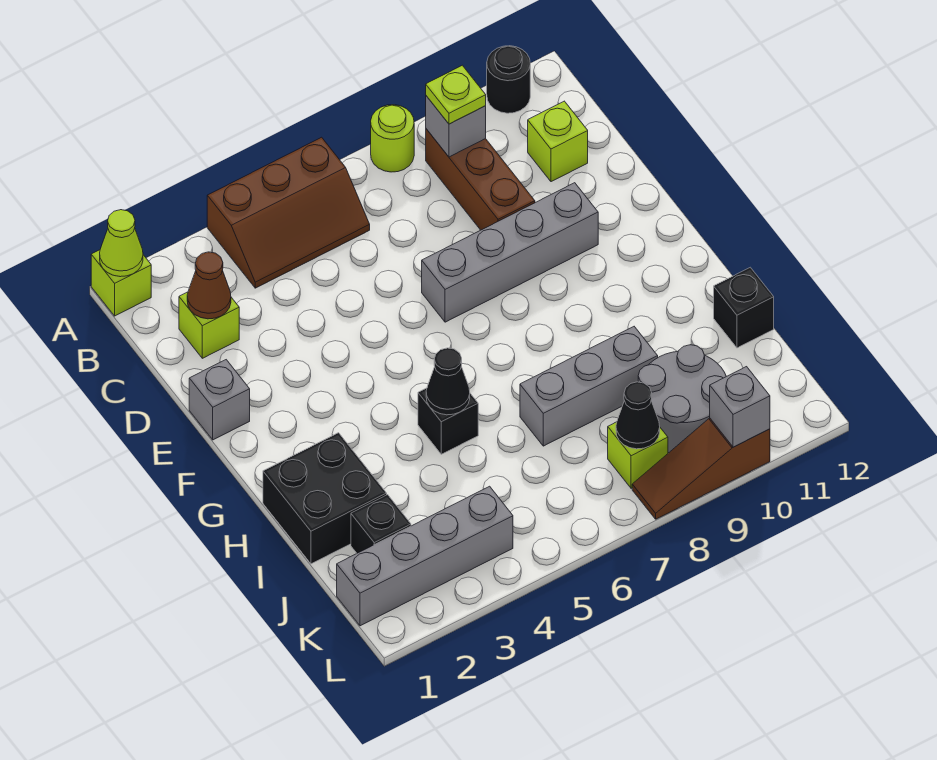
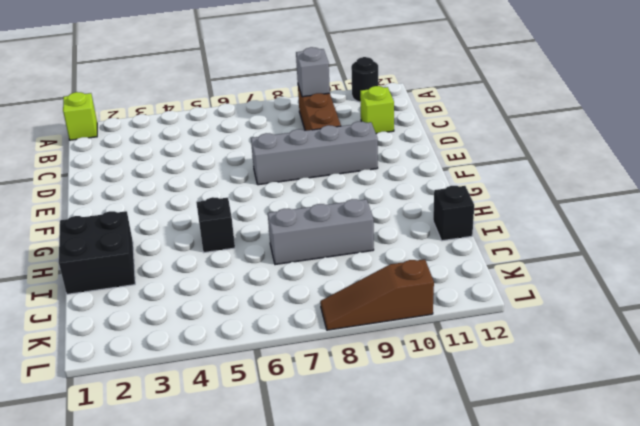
none -> brown slope A4:B6 level 1 top A
none -> lime round brick A8 level 1
none -> lime brick C2 level 1

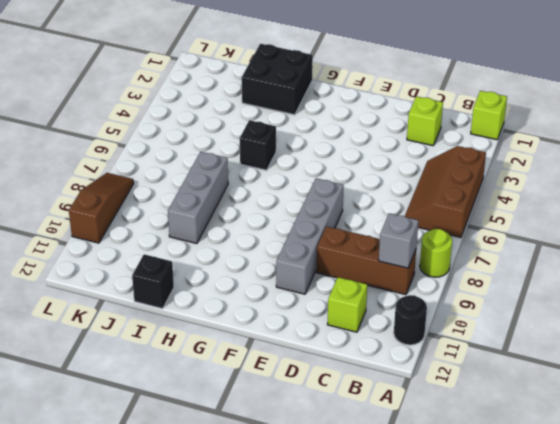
none -> grey brick E1 level 1
none -> black brick J2 level 1
none -> grey round brick J9:K10 level 1

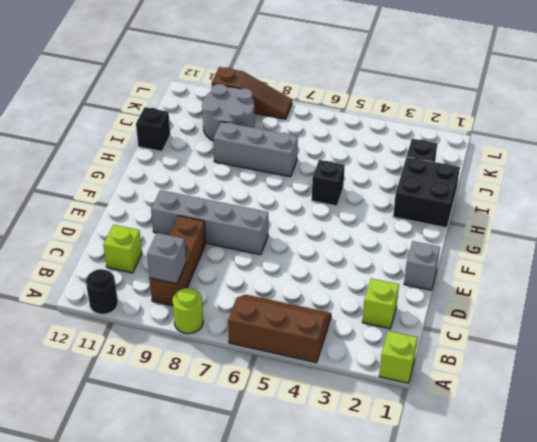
none -> grey brick K1:K4 level 1
none -> lime brick K8 level 1
none -> lime cone A1 level 2

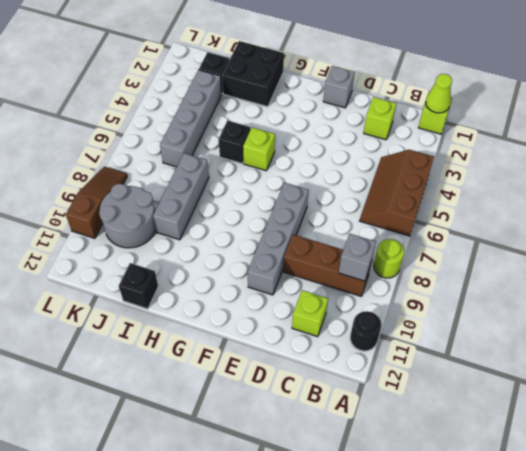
lime brick G5 level 1 -> lime brick K8 level 1
grey brick J3:J6 level 1 -> grey brick K1:K4 level 1
none -> brown cone C2 level 2
none -> black cone H5 level 2
none -> black cone K8 level 2

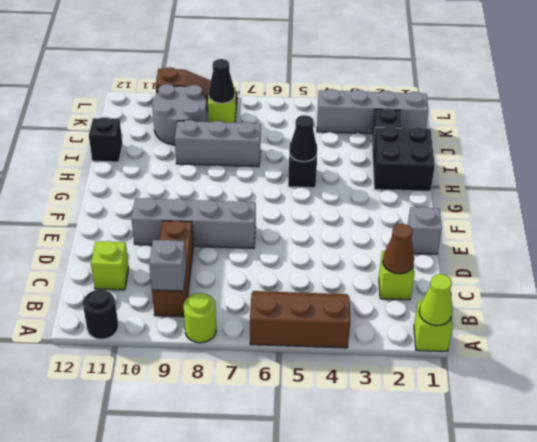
none -> grey brick L10 level 2
none -> lime plate B9 level 3

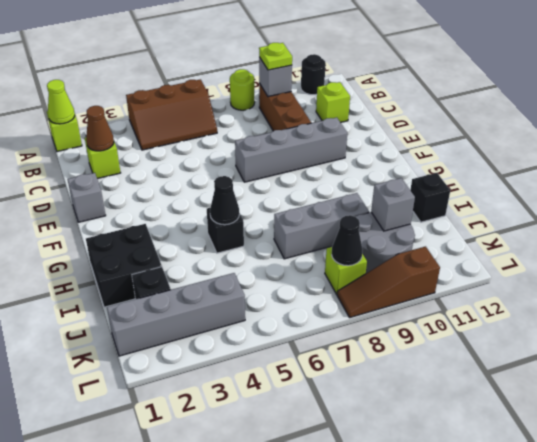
grey brick J10 level 2 -> grey brick L10 level 2

